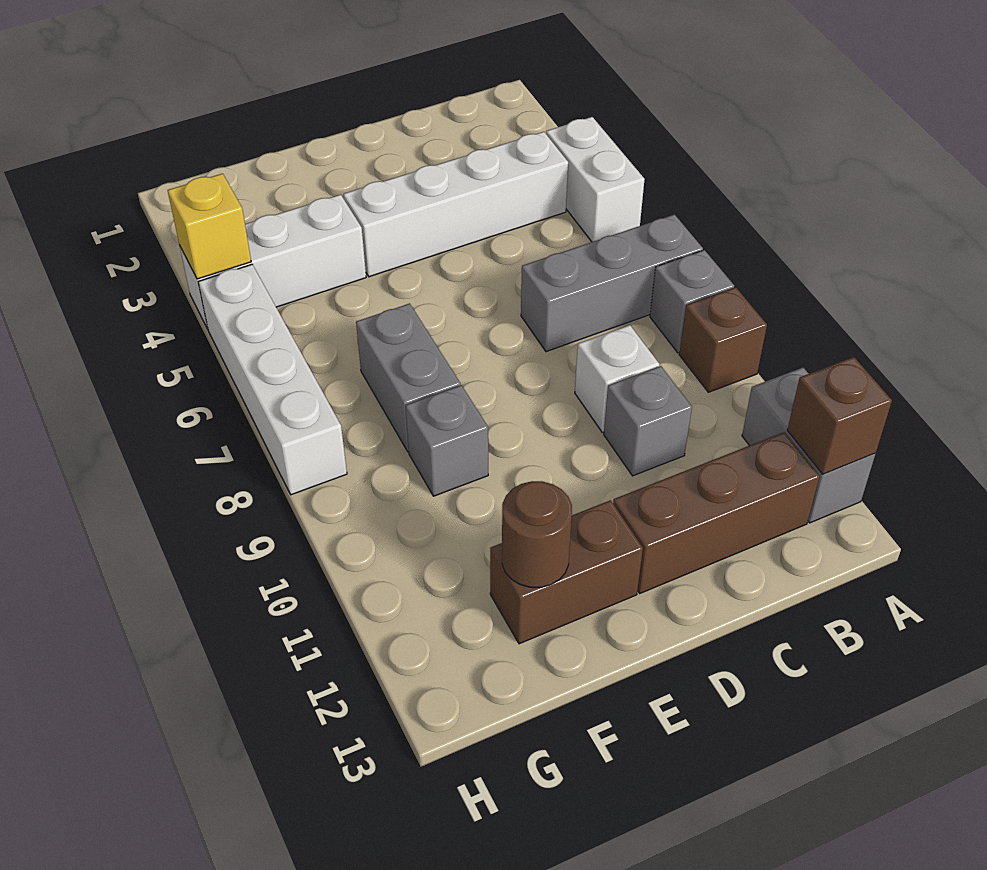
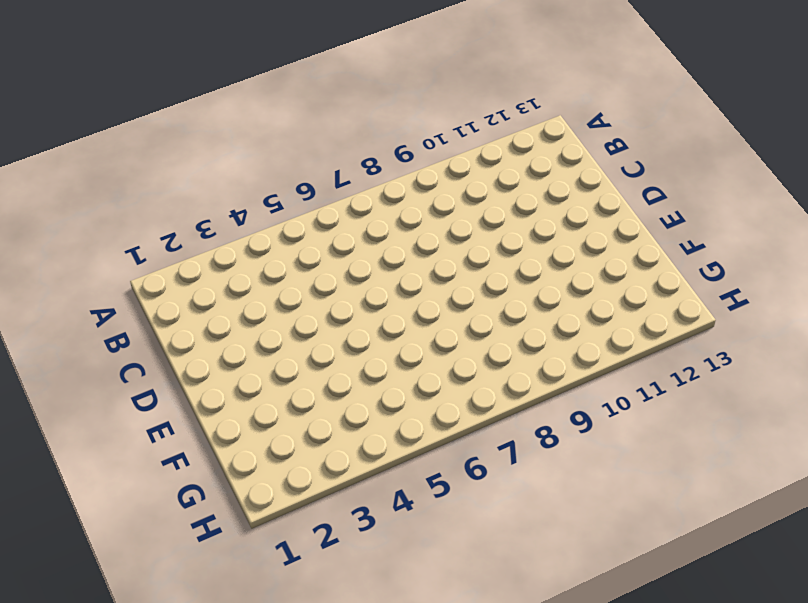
none -> white brick A4:A5 level 1
none -> grey brick A7:C7 level 1
none -> grey brick A8 level 1

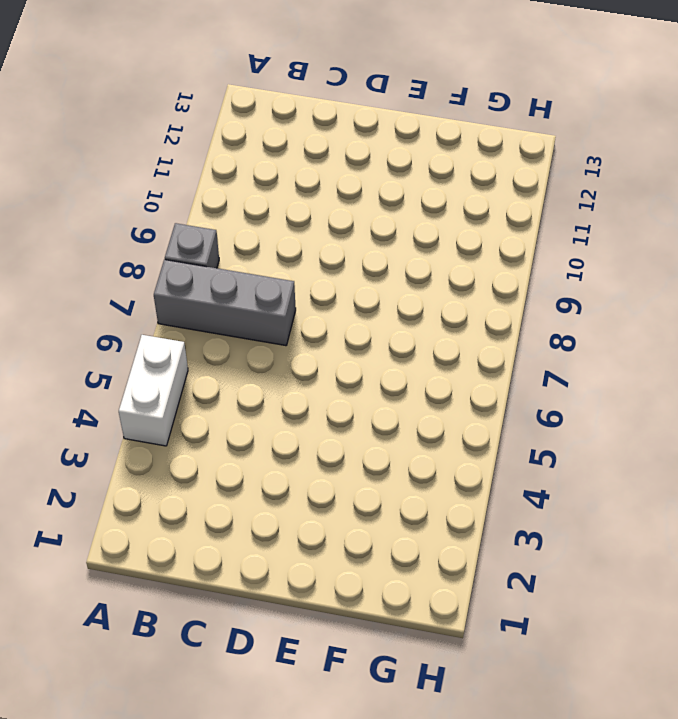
none -> brown brick A9 level 1
none -> grey brick A11:A12 level 1
none -> white brick B4:E4 level 1

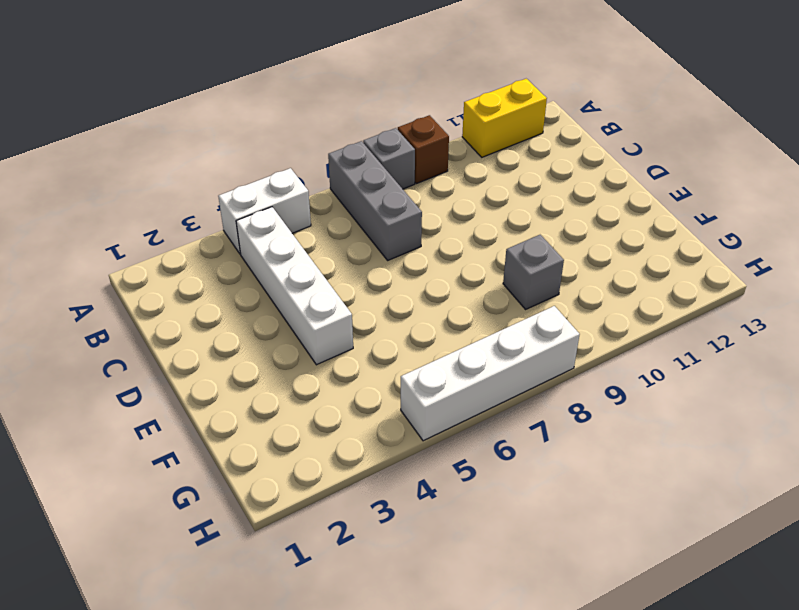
yellow brick A11:A12 level 1 -> grey brick A11:A12 level 1
none -> brown brick B12:D12 level 1
none -> white brick C9 level 1
none -> grey brick C10 level 1

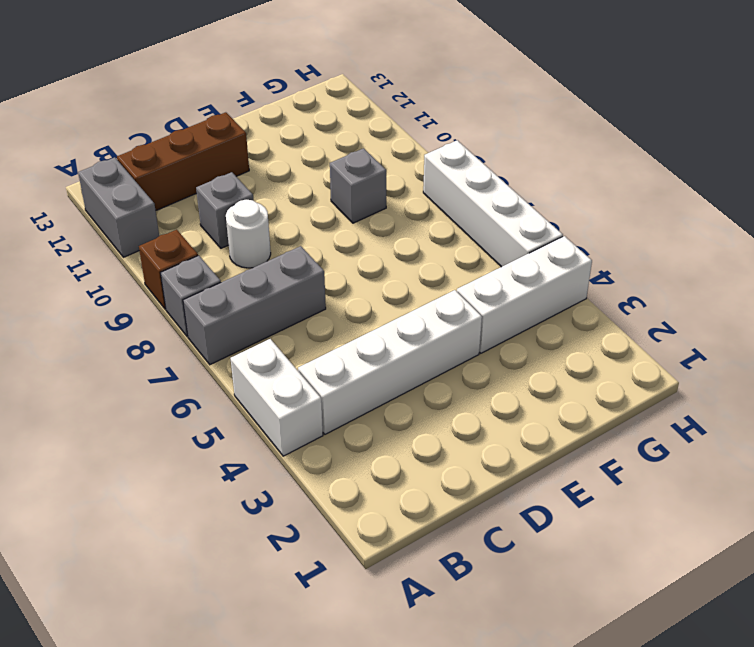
white round brick C9 level 1 -> white brick C9 level 1
none -> brown brick E12:F12 level 1
none -> grey brick F7:F8 level 1
none -> brown brick A12 level 2

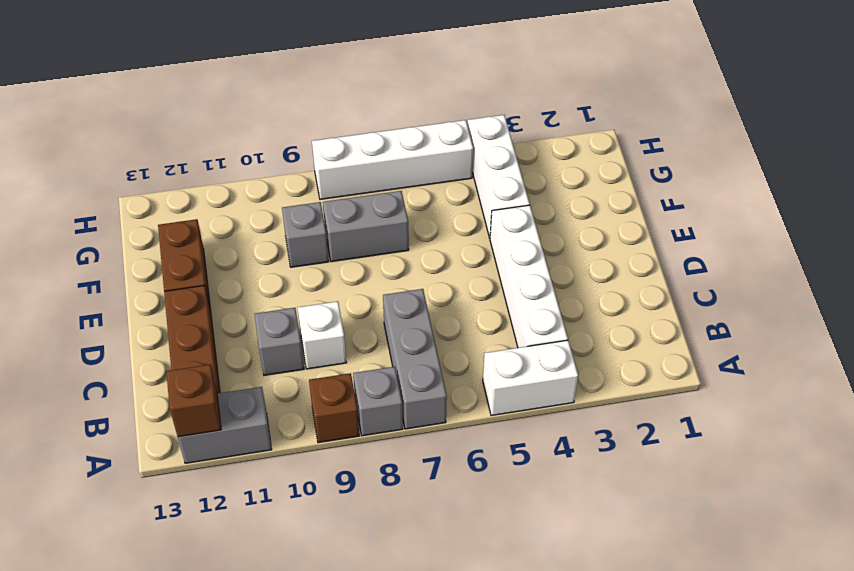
none -> brown round brick F12 level 2
none -> yellow brick H4 level 2

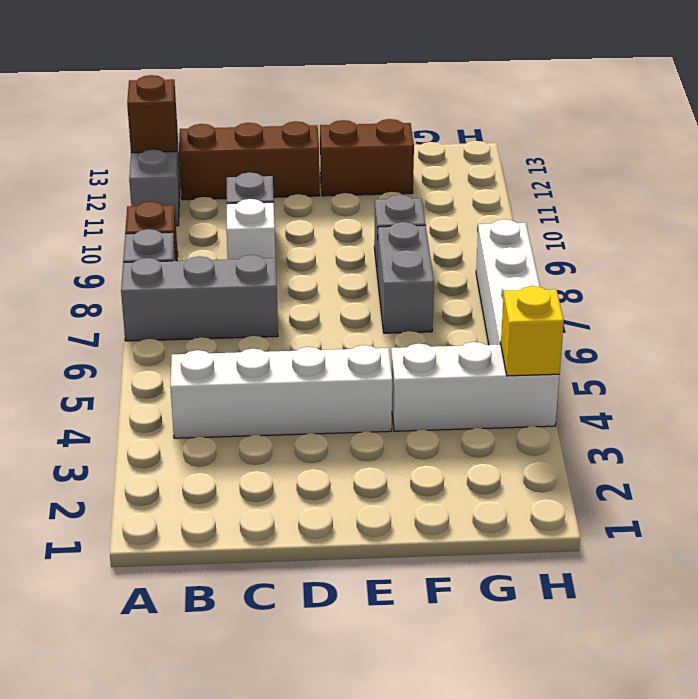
none -> white brick A4:A5 level 1
none -> brown round brick F12 level 2

